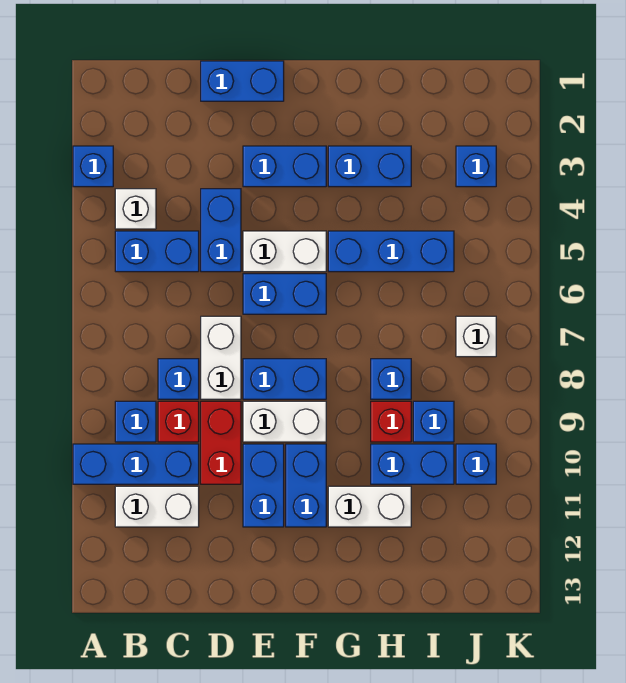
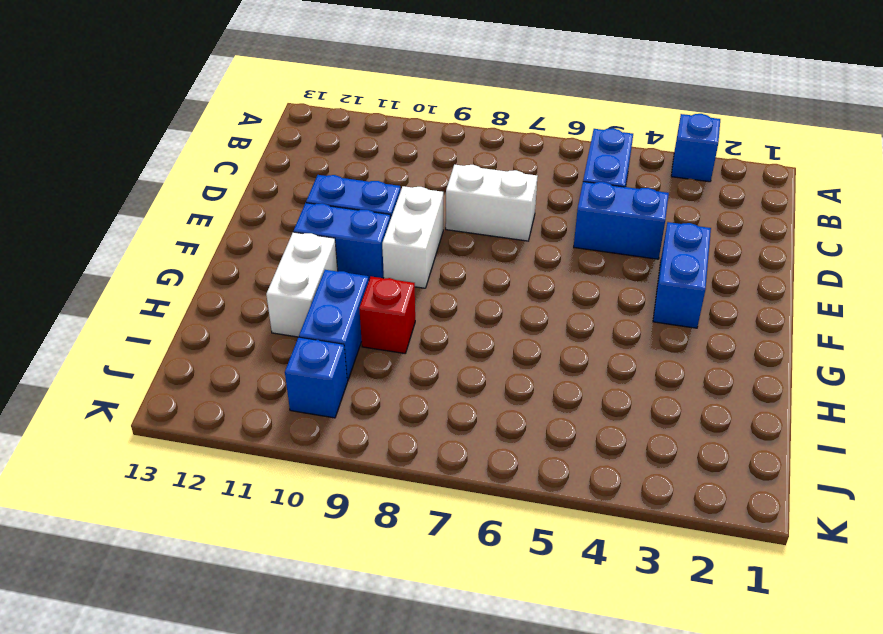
none -> blue brick A10:C10 level 1
none -> white brick B4 level 1
none -> blue brick B9 level 1

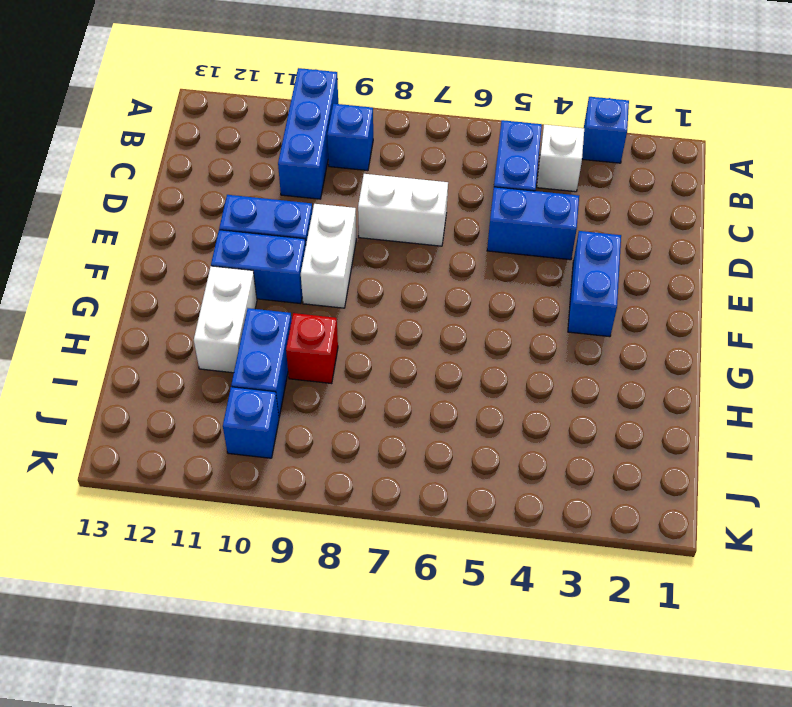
none -> white brick B11:C11 level 1
none -> blue brick C8 level 1
none -> red brick C9 level 1

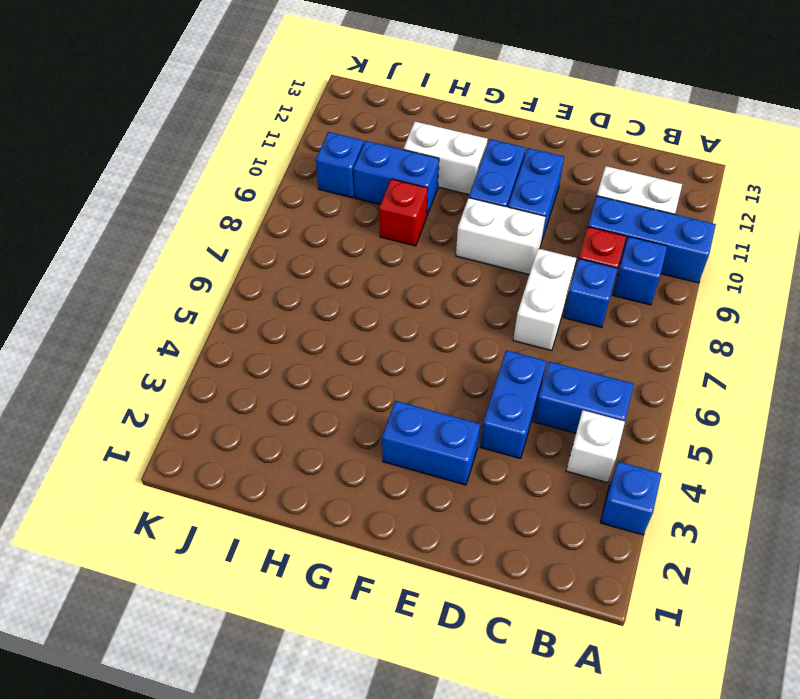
none -> blue brick D1:E1 level 1
none -> red brick D9:D10 level 1
none -> white brick E5:F5 level 1

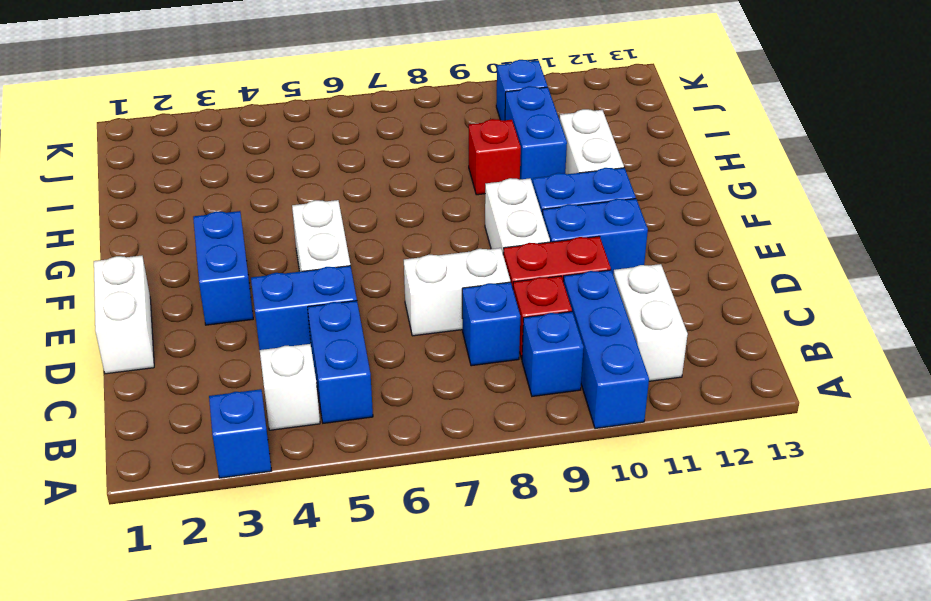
white brick D1:E1 level 1 -> blue brick D1:E1 level 1
none -> blue brick E6:F6 level 1
none -> blue brick E8:F8 level 1
none -> blue brick G3:H3 level 1

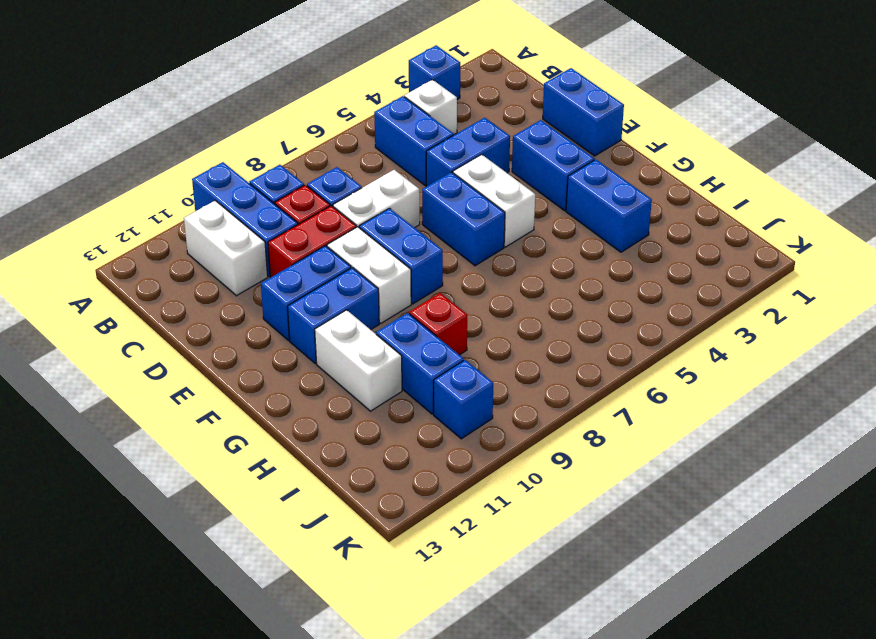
none -> blue brick G5:I5 level 1
none -> blue brick H8 level 1
none -> blue brick I9 level 1

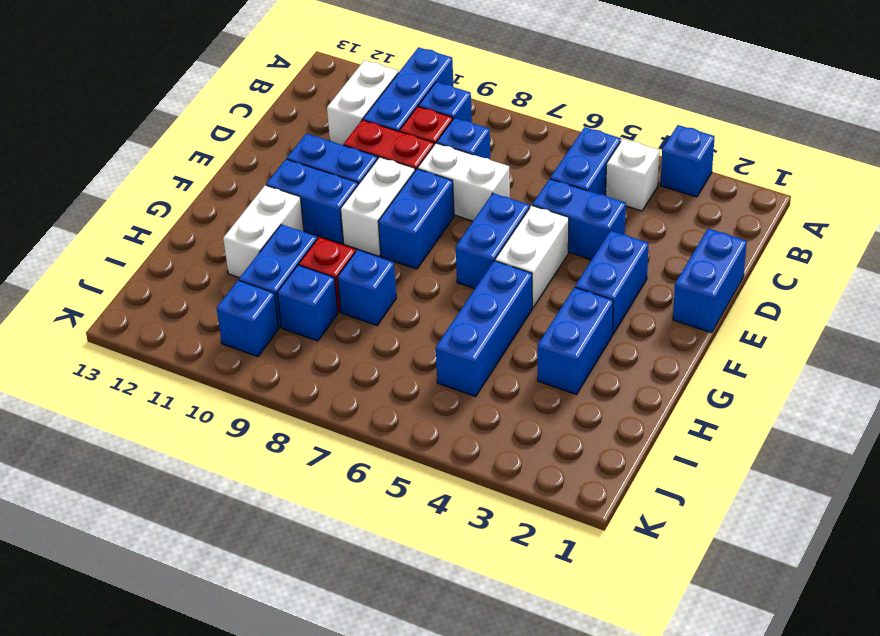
none -> blue brick J3 level 1
none -> white brick J7 level 1

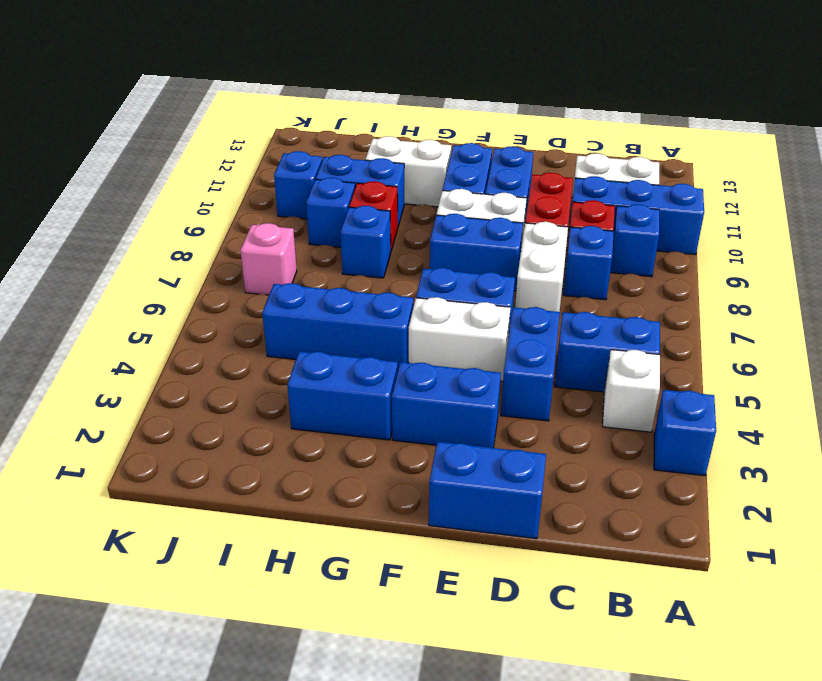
pink brick J7 level 1 -> white brick J7 level 1
none -> blue brick J3 level 1

